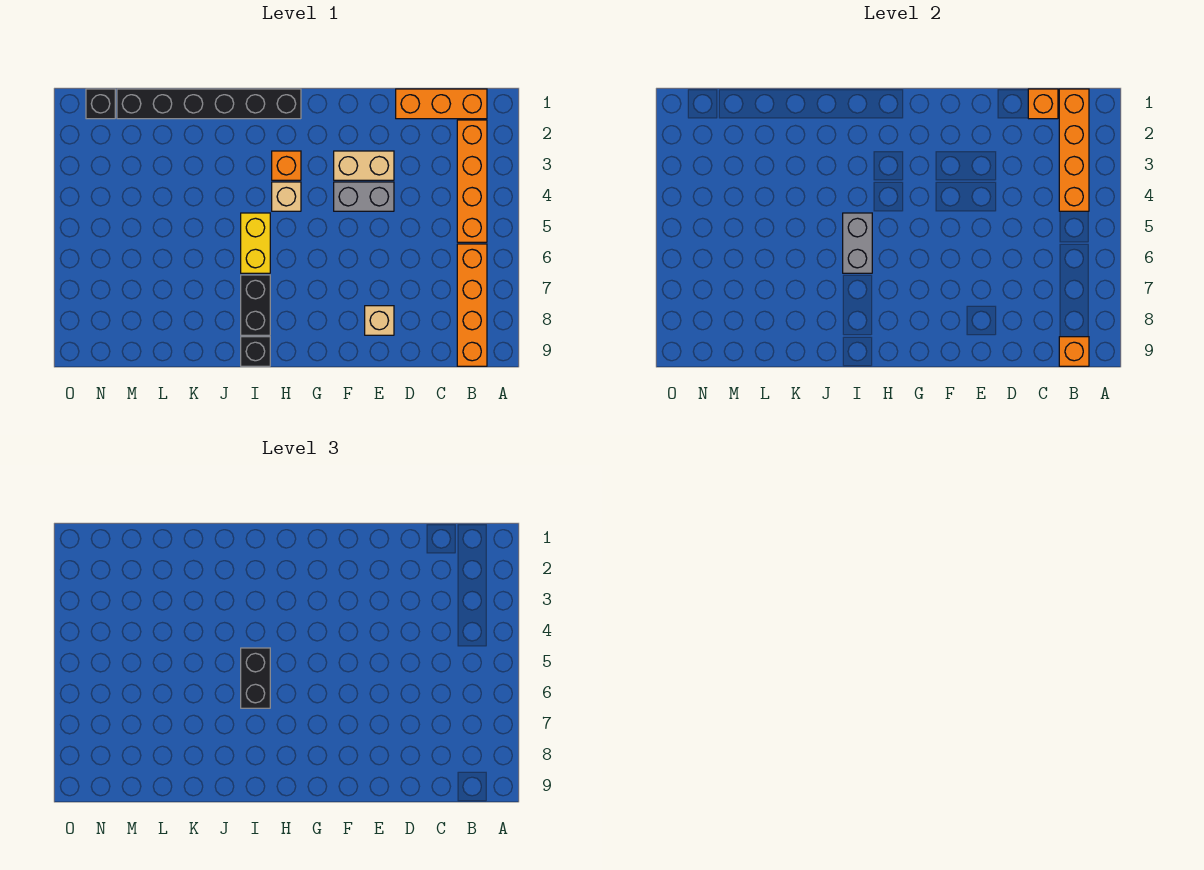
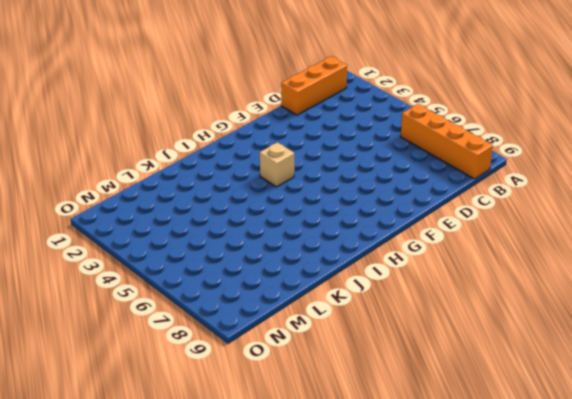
none -> orange brick B2:B5 level 1
none -> tan brick E3:F3 level 1
none -> grey brick E4:F4 level 1

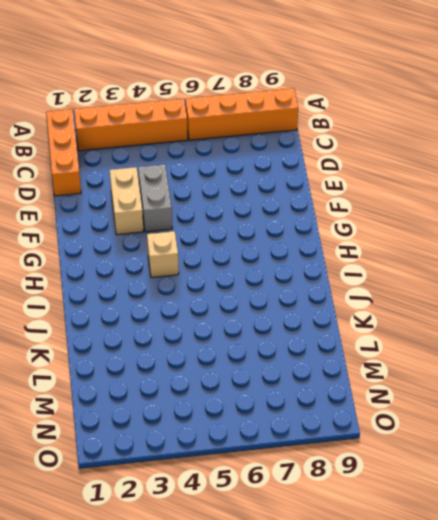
none -> tan brick E8 level 1
none -> black brick H1:M1 level 1
none -> orange brick H3 level 1

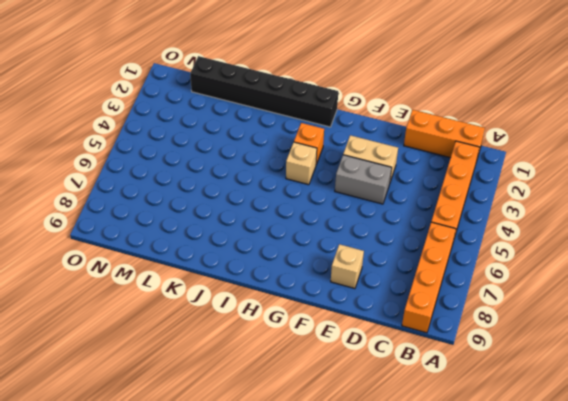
none -> yellow brick I5:I6 level 1
none -> black brick I7:I8 level 1
none -> black brick I9 level 1

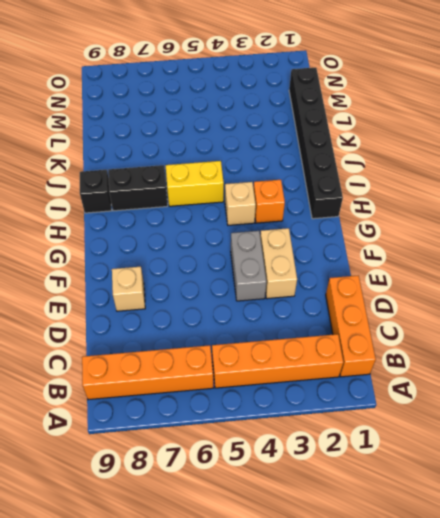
none -> black brick N1 level 1
none -> orange brick B1:B4 level 2
none -> orange brick B9 level 2

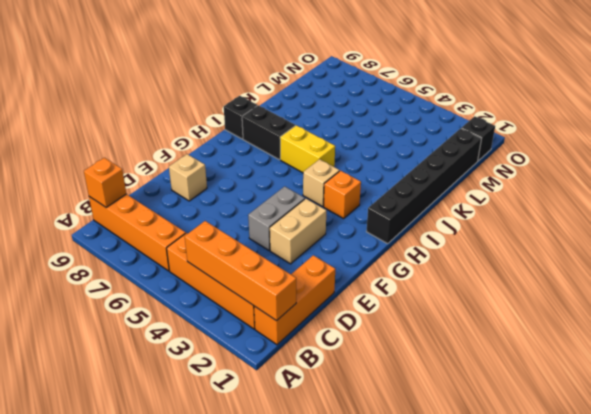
none -> orange brick C1 level 2
none -> grey brick I5:I6 level 2
none -> black brick I5:I6 level 3

